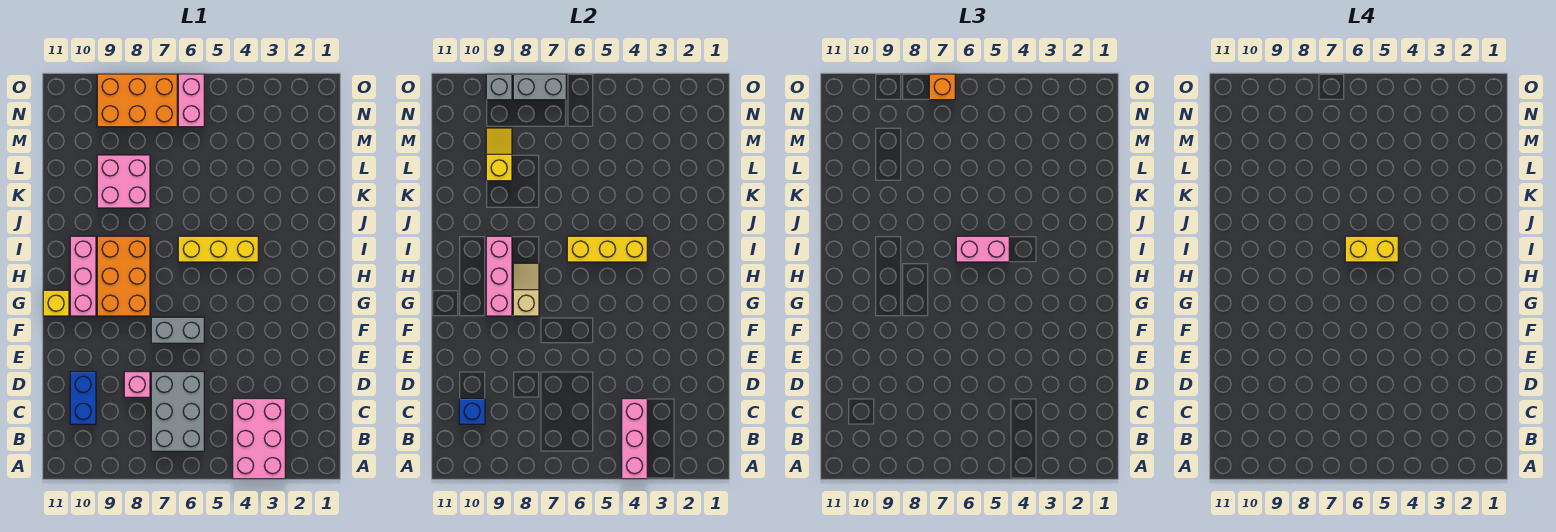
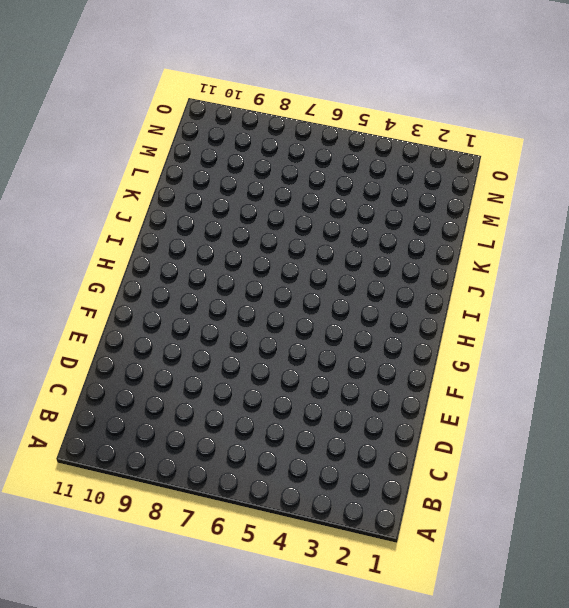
none -> pink brick A3:C4 level 1
none -> grey brick B6:D7 level 1
none -> blue brick C10:D10 level 1

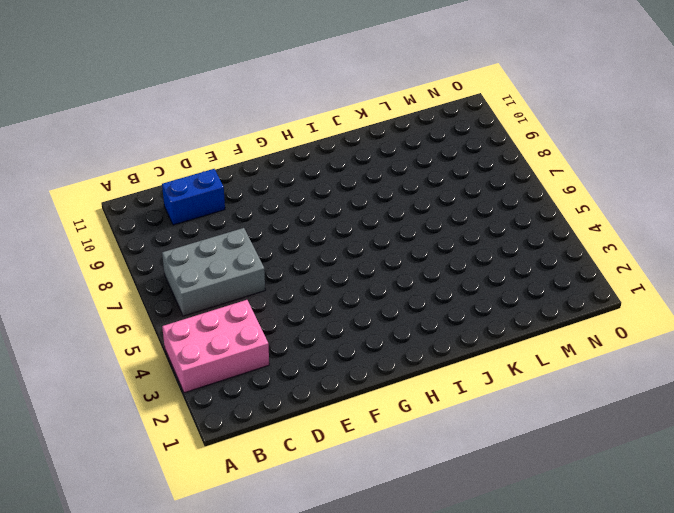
none -> pink brick D8 level 1
none -> grey brick F6:F7 level 1
none -> orange brick G8:I9 level 1

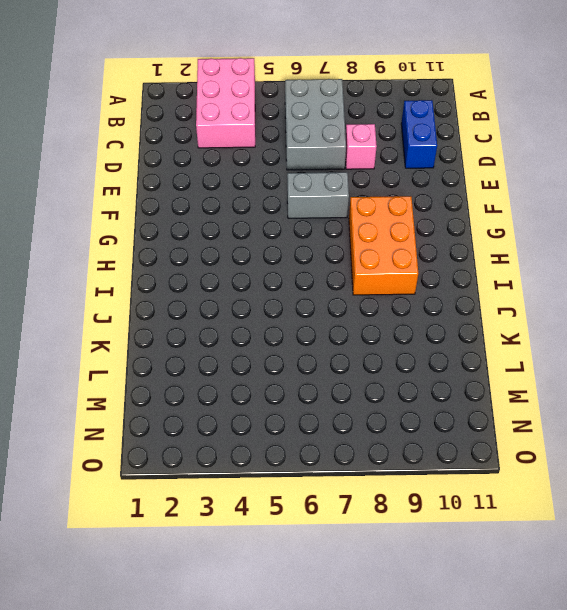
none -> pink brick G10:I10 level 1
none -> yellow brick G11 level 1
none -> yellow brick I4:I6 level 1

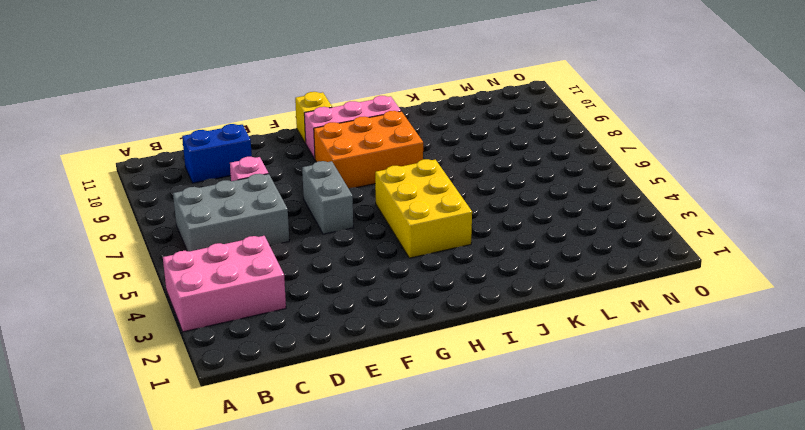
yellow brick H4:I6 level 1 -> yellow brick I4:I6 level 1
none -> pink brick K8:L9 level 1
none -> pink brick N6:O6 level 1
none -> orange brick N7:O9 level 1

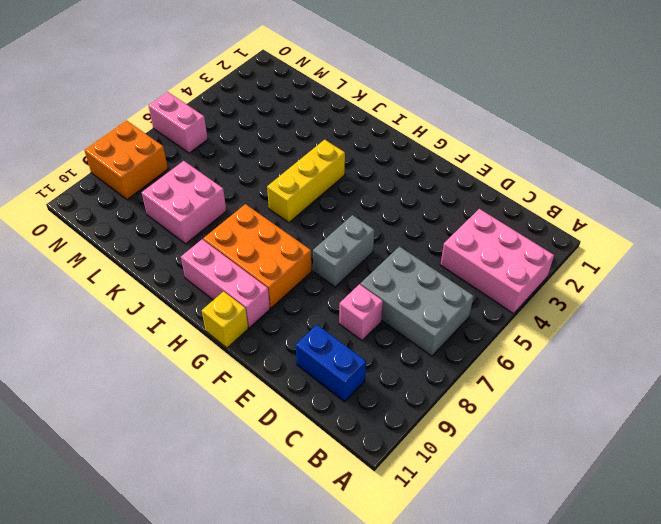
orange brick N8:O9 level 1 -> orange brick N7:O9 level 1
none -> pink brick A4:C4 level 2
none -> blue brick C10 level 2
none -> tan slope G8:H8 level 2 top G

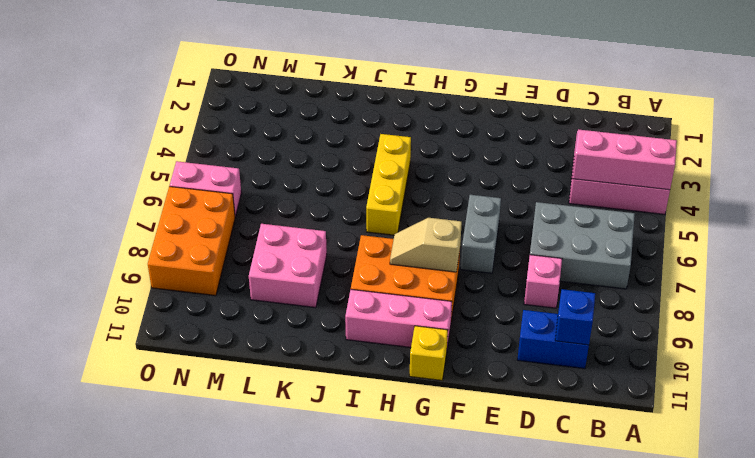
none -> pink brick G9:I9 level 2
none -> yellow brick I4:I6 level 2
none -> yellow slope L9:M9 level 2 top L

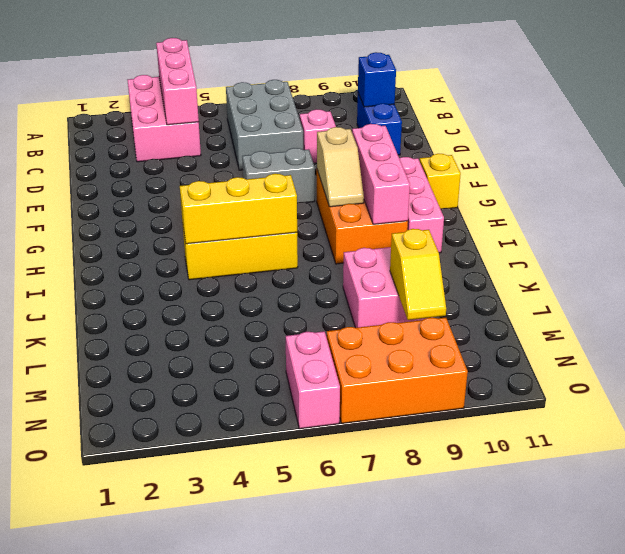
none -> grey brick O7:O8 level 2
none -> grey brick O9 level 2
none -> pink brick I5:I6 level 3

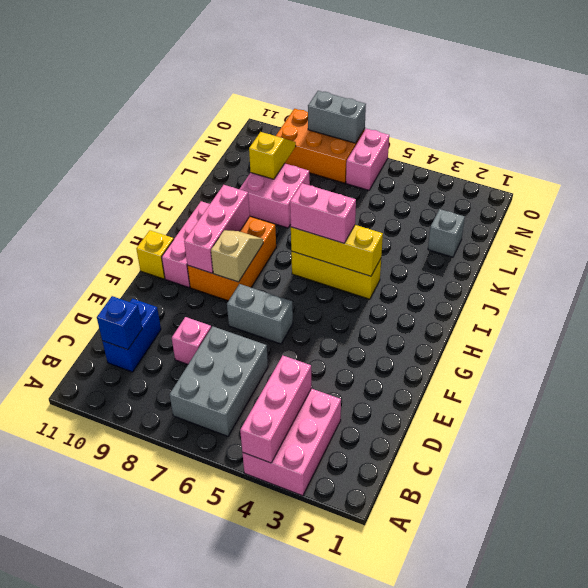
grey brick L2 level 1 -> grey brick O9 level 2
none -> orange brick O7 level 3
none -> yellow brick I5:I6 level 4

